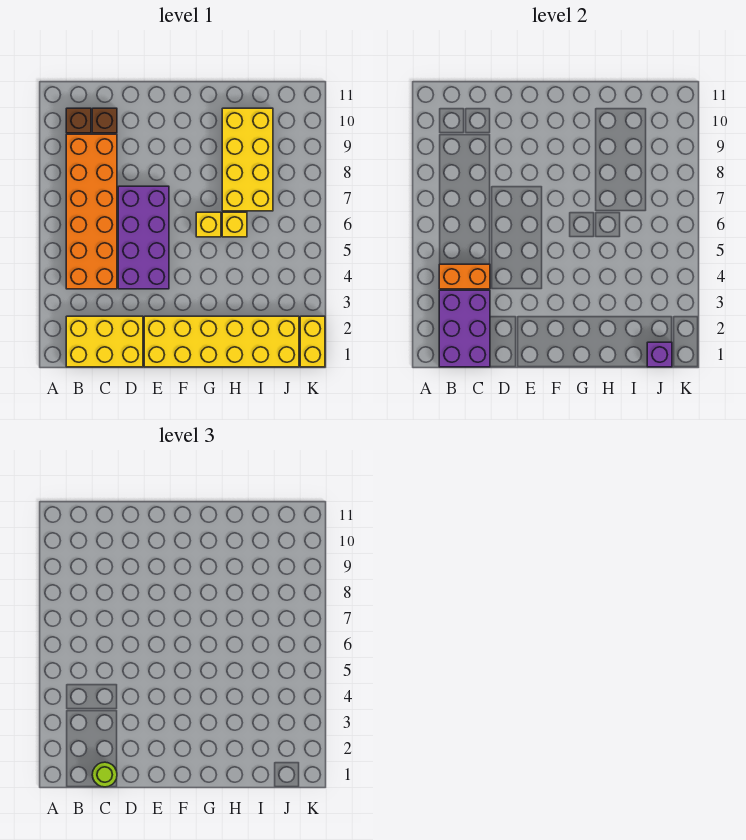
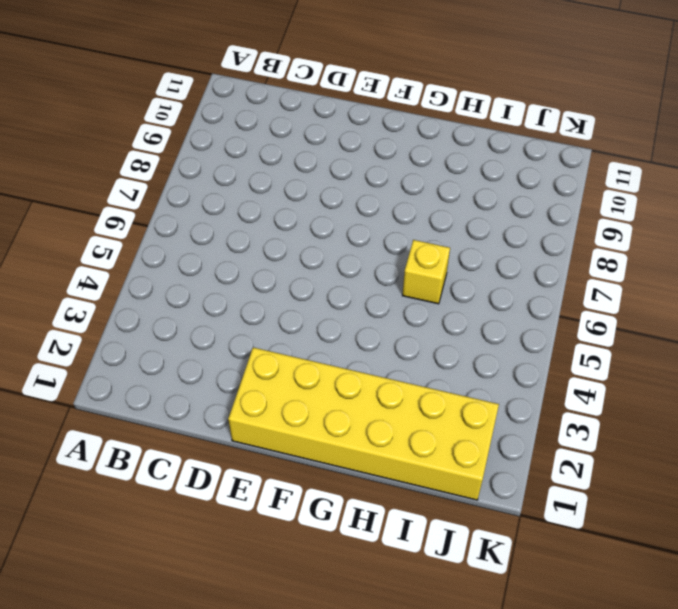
none -> yellow brick B1:D2 level 1
none -> orange brick B4:C9 level 1
none -> brown brick B10 level 1

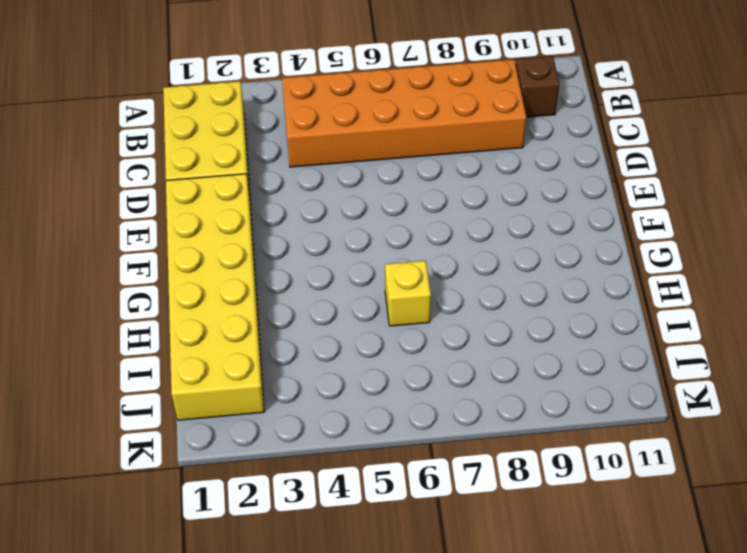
none -> brown brick C10 level 1
none -> purple brick D4:E7 level 1
none -> yellow brick G6 level 1

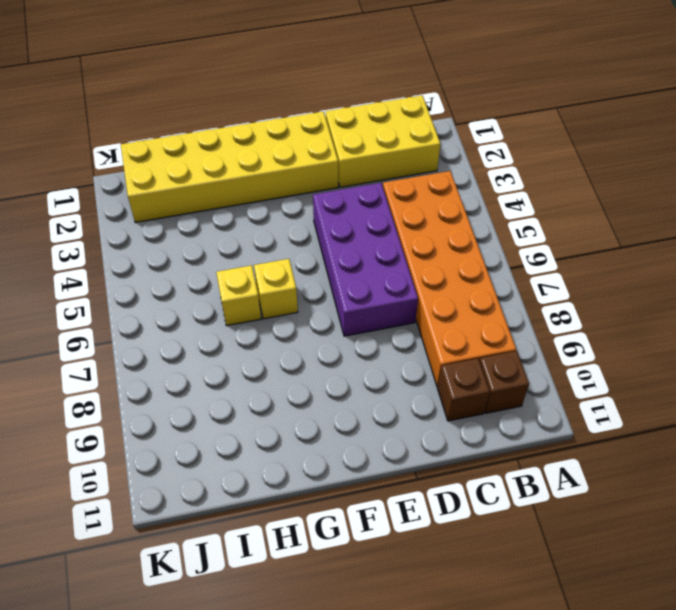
none -> yellow brick H7:I10 level 1
none -> yellow brick K1:K2 level 1
none -> purple brick B1:C3 level 2

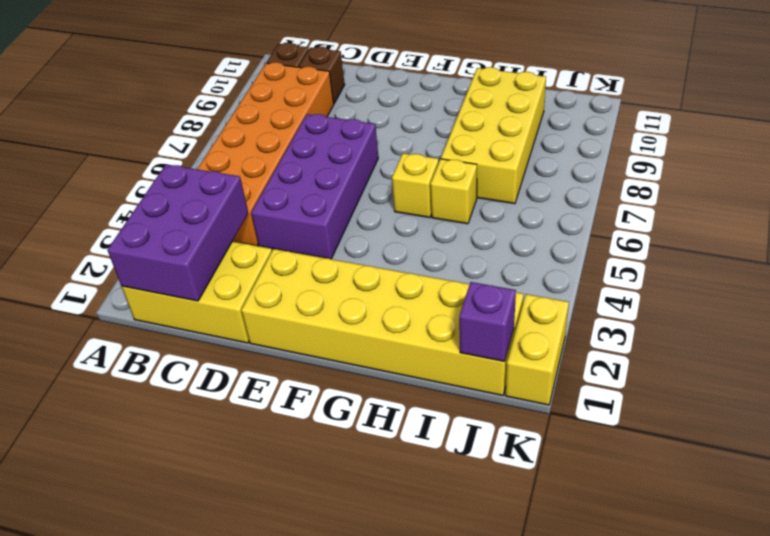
none -> orange brick B4:C4 level 2
none -> lime round brick C1 level 3

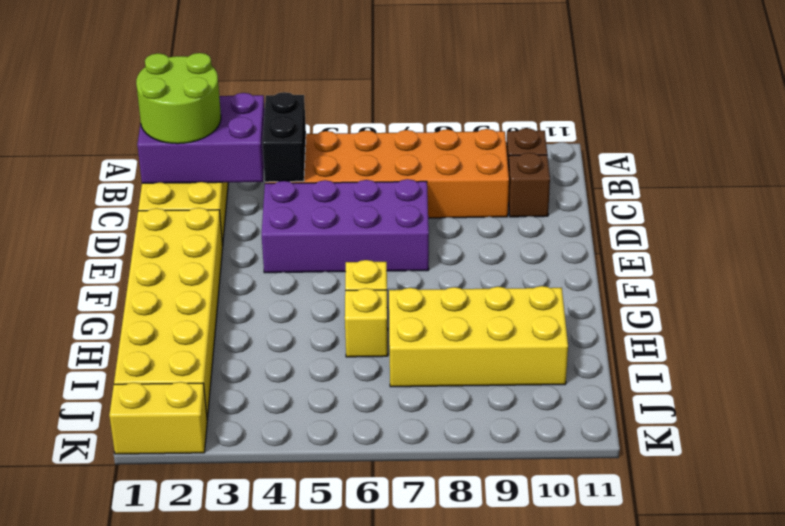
lime round brick B1:C2 level 3 -> lime round brick C1 level 3
black brick B4:C4 level 2 -> orange brick B4:C4 level 2
none -> purple brick J1 level 2

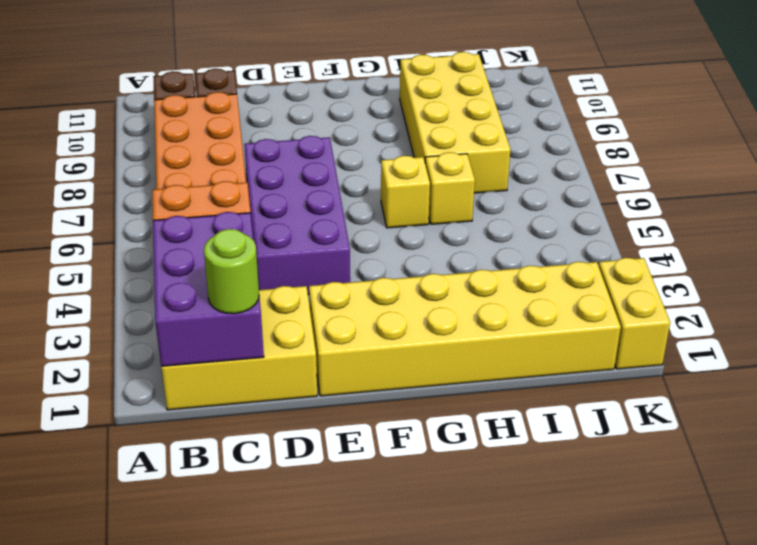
none -> purple brick J1 level 2

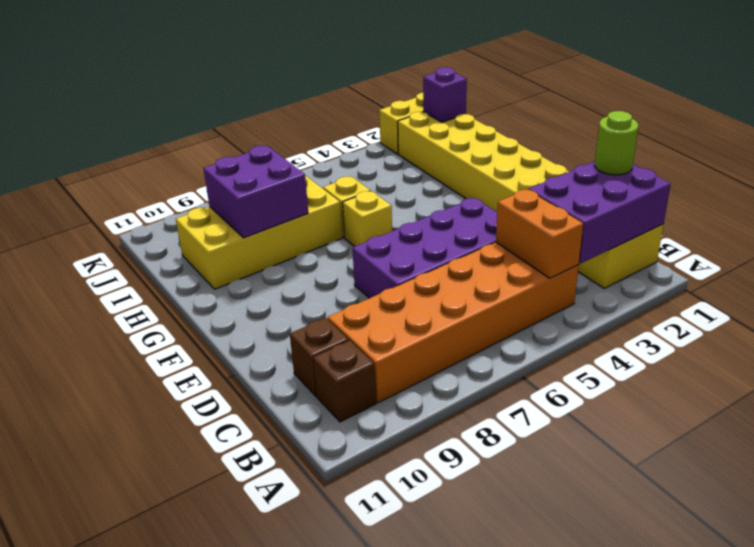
purple brick H8:I9 level 2 -> none

